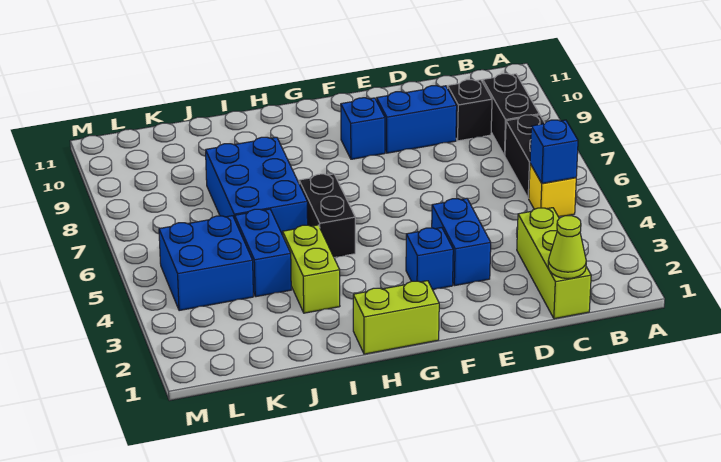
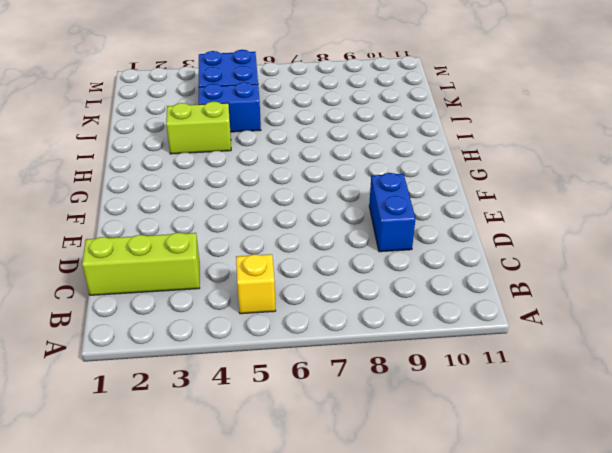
none -> black brick B6:B7 level 1
none -> black brick B8:B9 level 1
none -> black brick C9 level 1

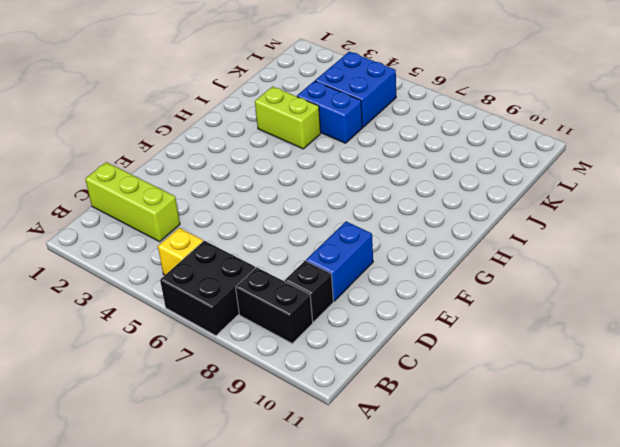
black brick A6:B7 level 1 -> black brick B6:B7 level 1
none -> blue brick E3:E4 level 1
none -> blue brick F3 level 1
none -> blue brick F9 level 1

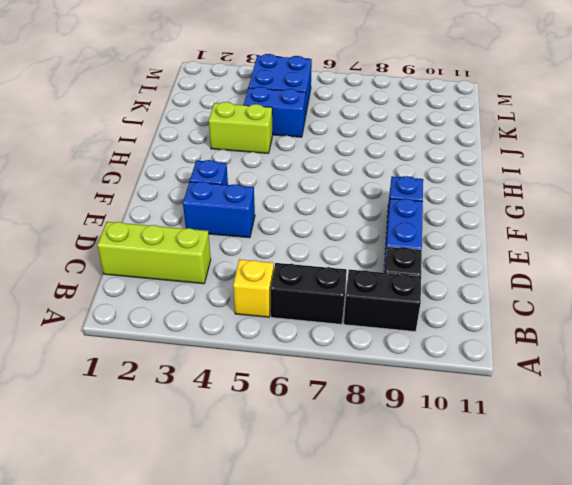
none -> lime brick G1:H1 level 1
none -> black brick H5:H6 level 1
none -> blue brick I6:J8 level 1

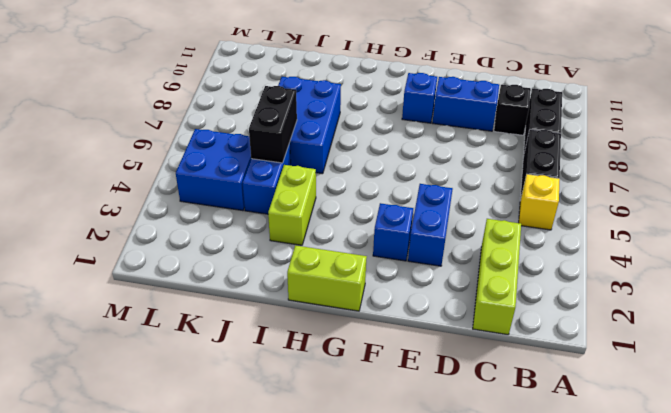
black brick J5:J6 level 2 -> black brick H5:H6 level 1
none -> blue brick B5 level 2
none -> lime cone C1 level 2

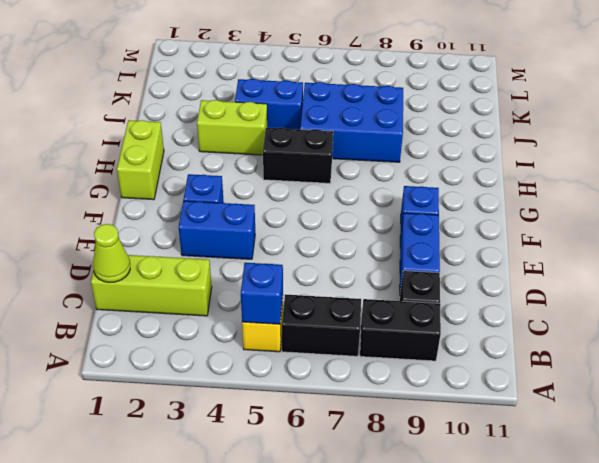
none -> blue brick K4:L5 level 1

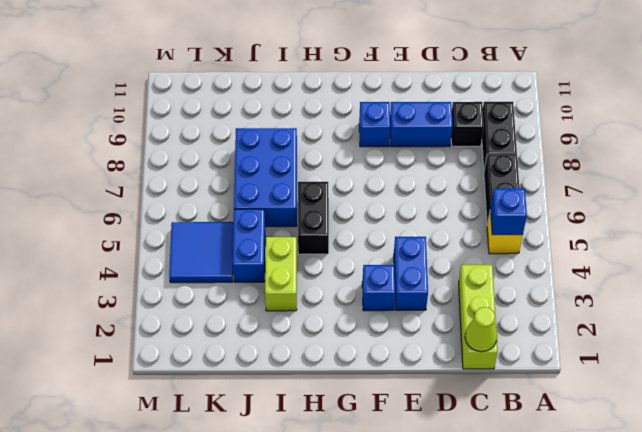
blue tile K4:L5 level 1 -> blue brick K4:L5 level 1
none -> lime brick G1:H1 level 1

